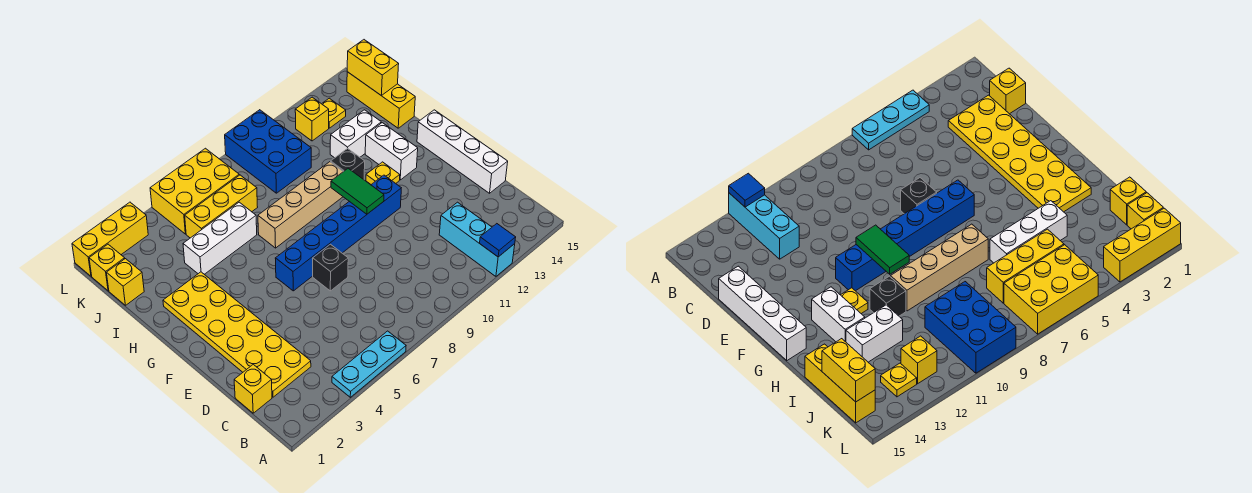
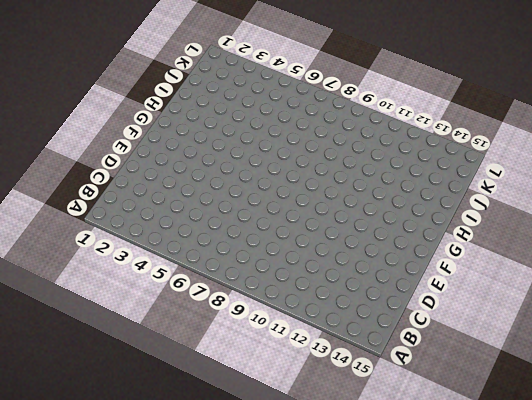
none -> cyan plate A4:A6 level 1
none -> cyan brick A12:C12 level 1
none -> yellow brick C1 level 1

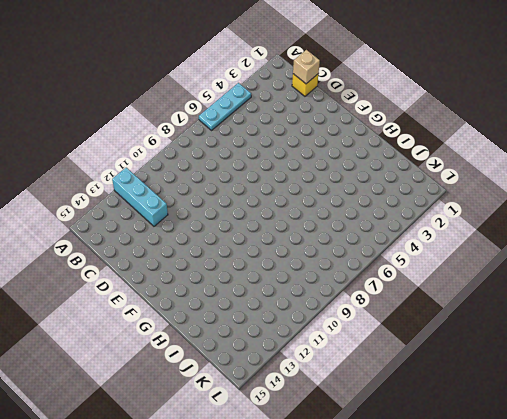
tan brick C1 level 2 -> none
none -> yellow plate C2:H3 level 1
none -> white brick D15:G15 level 1
none -> black brick E7 level 1

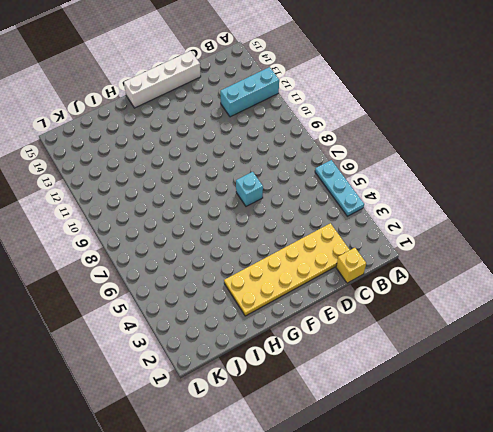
cyan brick E7 level 1 -> black brick E7 level 1
none -> blue brick F6:F11 level 1
none -> yellow plate G12 level 1
none -> white brick G13:H13 level 1

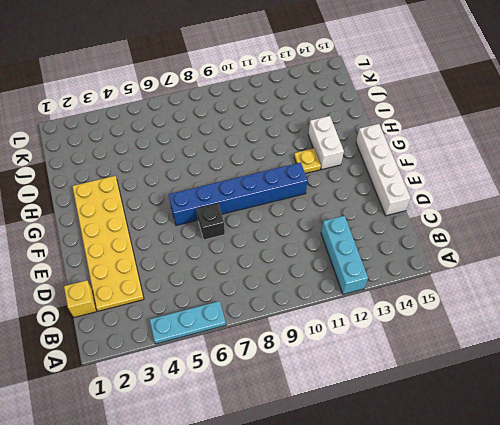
none -> tan brick H7:H10 level 1
none -> black brick H11 level 1
none -> white brick I4:I6 level 1

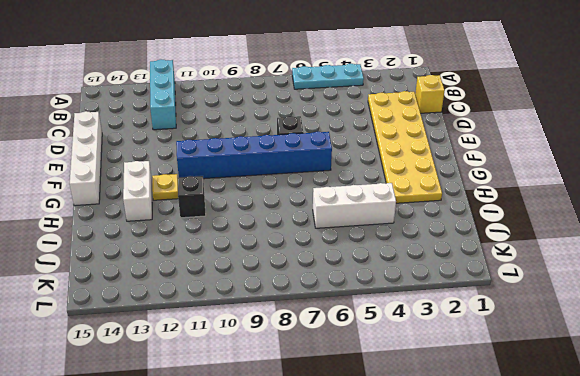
none -> tan brick H7:H10 level 1
none -> white brick I12:I13 level 1
none -> yellow brick I15:K15 level 1

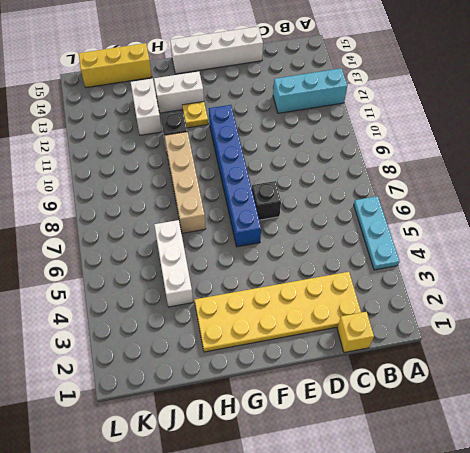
none -> yellow brick J1 level 1
none -> yellow brick J5:J7 level 1
none -> blue brick J9:L10 level 1

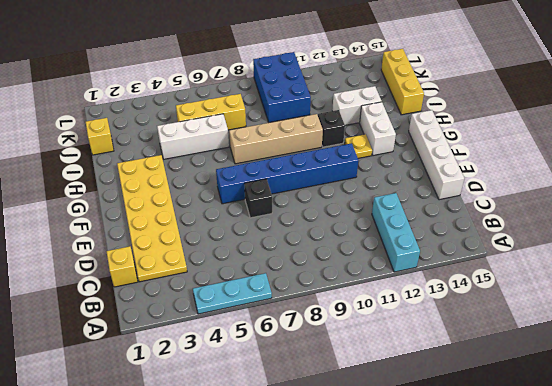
none -> yellow brick K1 level 1
none -> yellow brick K5:L7 level 1
none -> yellow brick K12 level 1

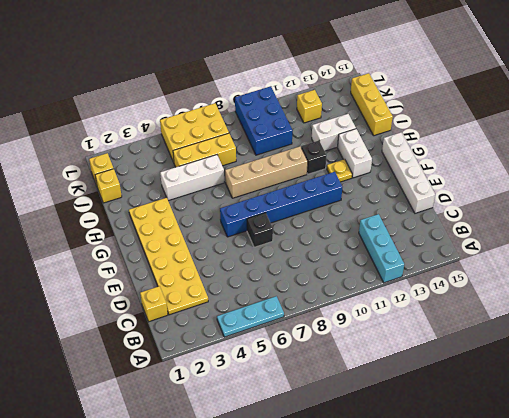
none -> yellow plate K13 level 1
none -> yellow brick L1:L3 level 1
none -> blue tile A12 level 2

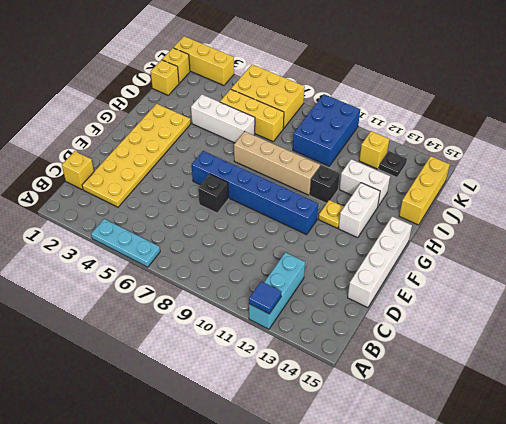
black plate K13 level 1 -> yellow plate K13 level 1
none -> green tile F10:G10 level 2
none -> yellow brick J15:K15 level 2

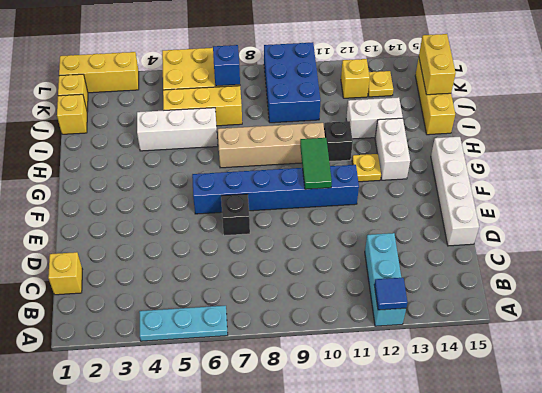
blue brick K7 level 2 -> none
none -> yellow plate C2:H3 level 1

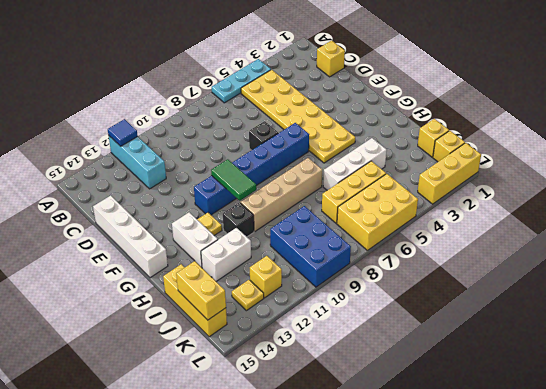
yellow plate B4:G5 level 1 -> yellow plate C2:H3 level 1

